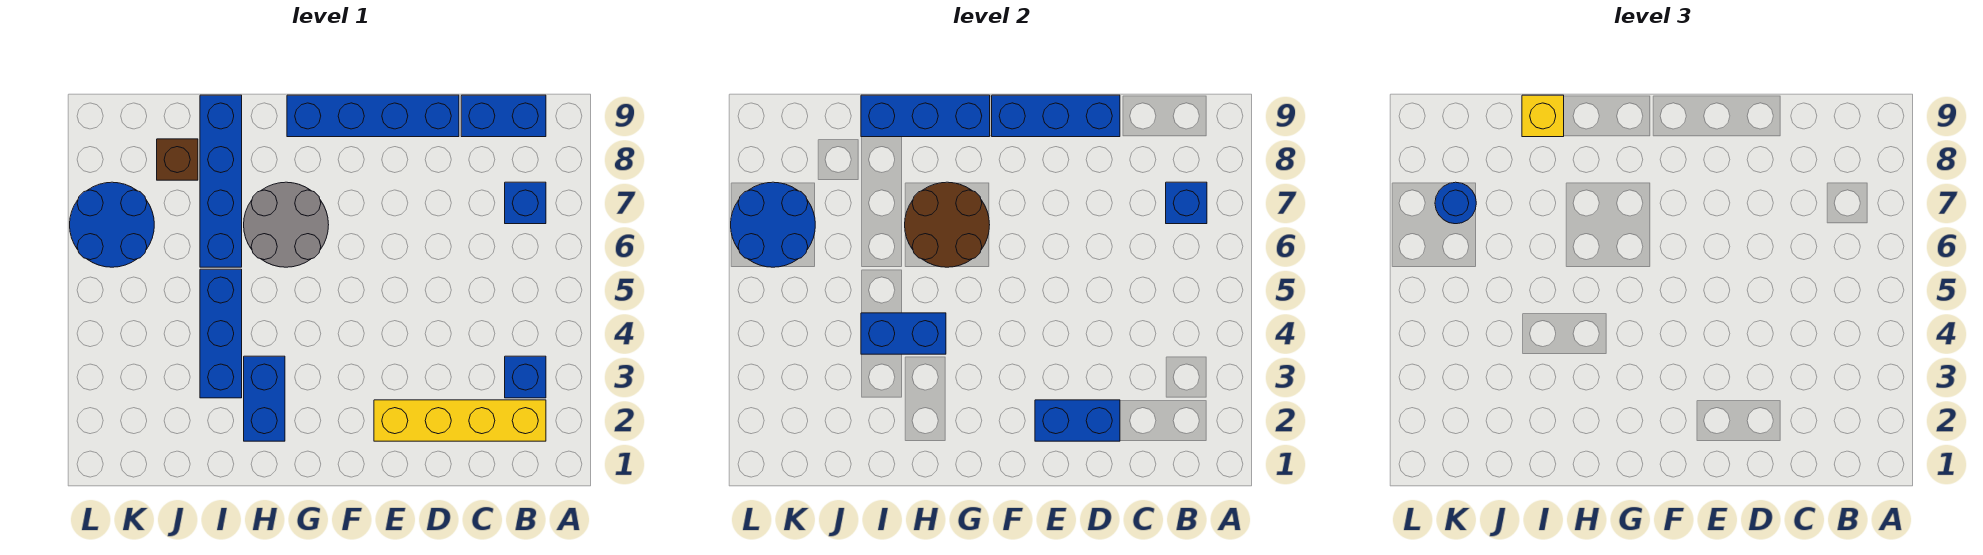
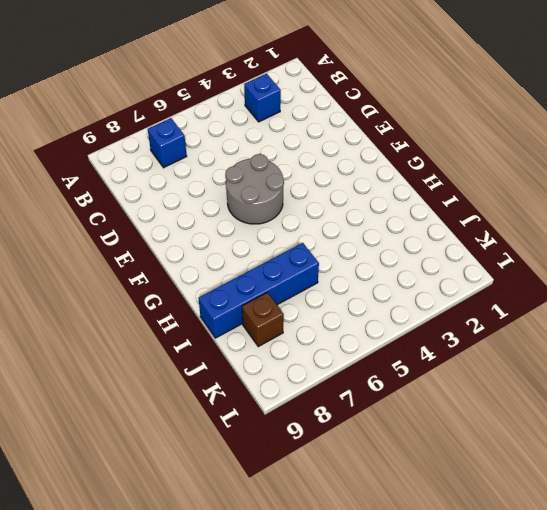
grey round brick E5:F6 level 1 -> grey round brick G6:H7 level 1
none -> yellow brick B2:E2 level 1
none -> blue brick B9:C9 level 1
none -> blue brick D9:G9 level 1

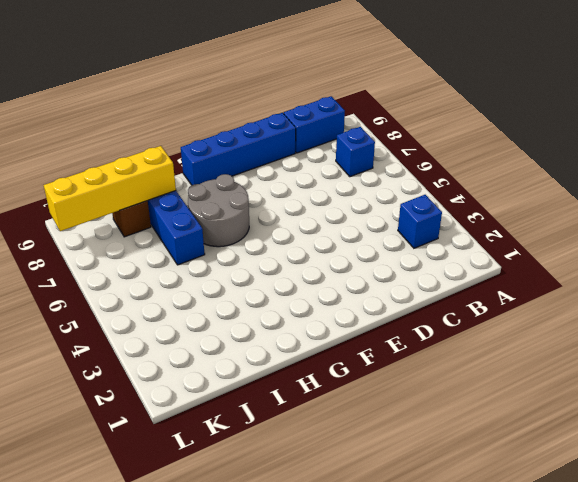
yellow brick I8:L8 level 2 -> yellow brick B2:E2 level 1
none -> blue brick H2:H3 level 1
none -> blue brick I3:I5 level 1
none -> blue round brick K6:L7 level 1

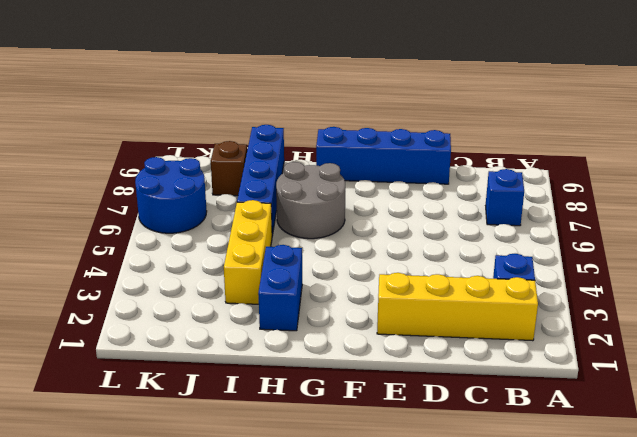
yellow brick I3:I5 level 1 -> blue brick I3:I5 level 1
none -> blue brick B9:C9 level 1
none -> blue brick B7 level 2
none -> blue brick D2:E2 level 2

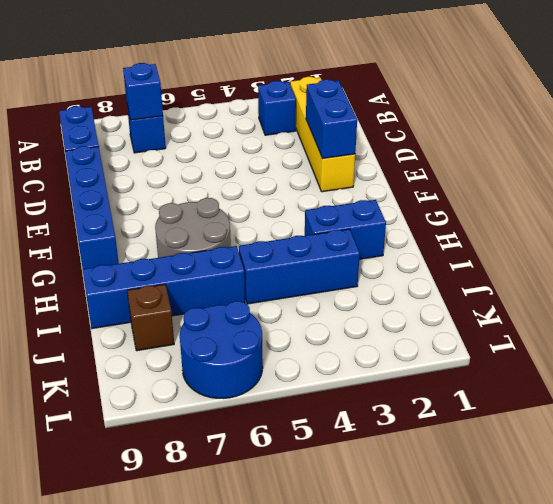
none -> blue brick D9:F9 level 2
none -> brown round brick G6:H7 level 2
none -> blue brick G9:I9 level 2

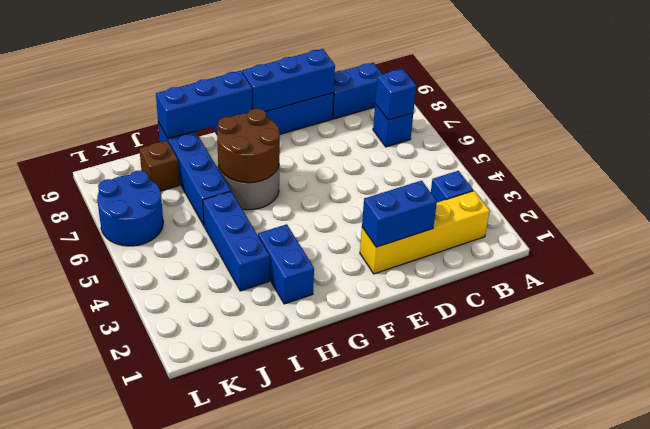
none -> blue brick H4:I4 level 2
none -> blue round brick K6:L7 level 2
none -> yellow brick I9 level 3

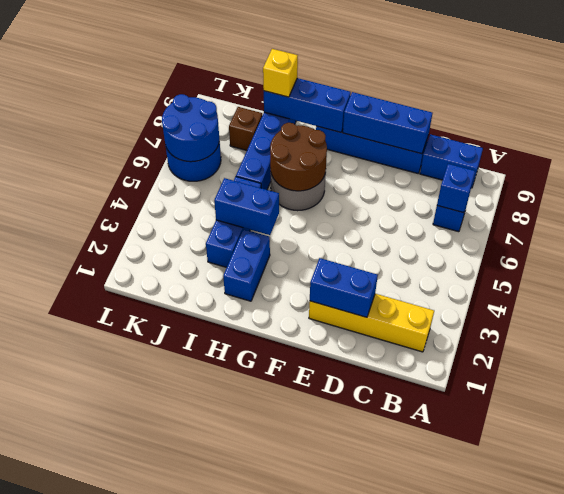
none -> blue brick B3 level 1
none -> blue round brick K7 level 3

